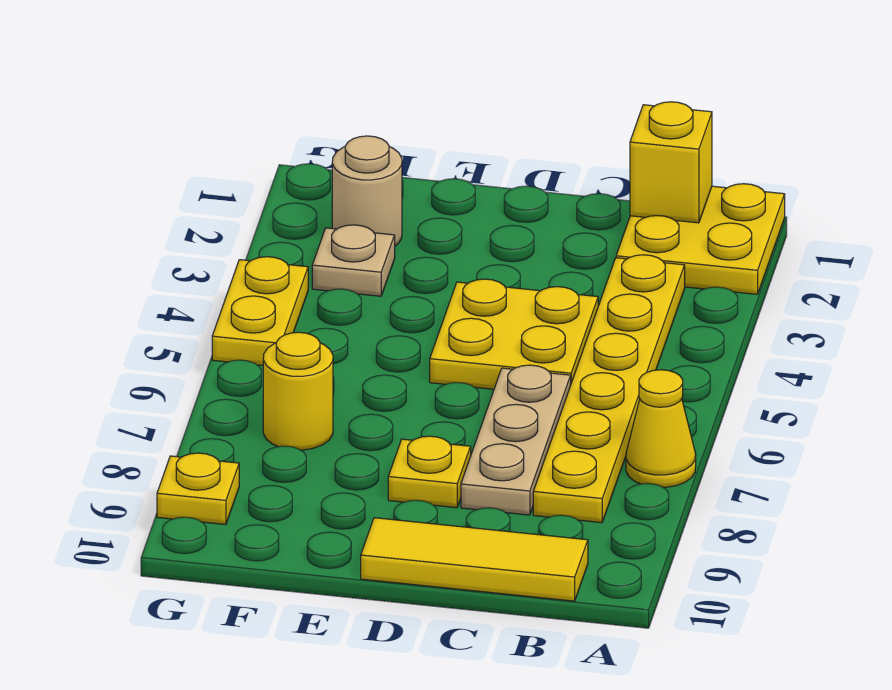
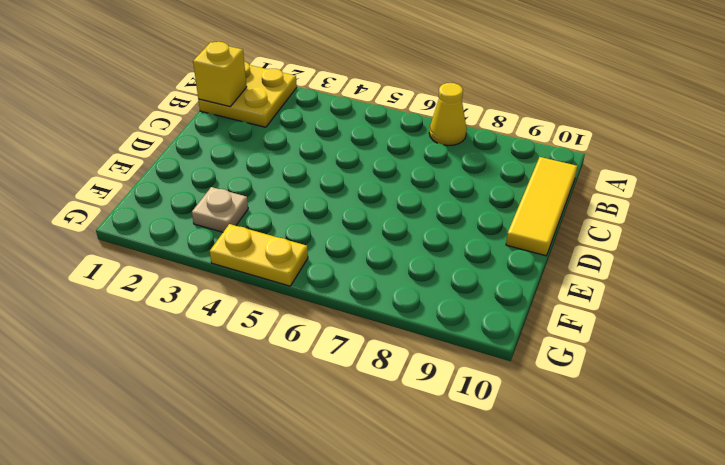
none -> yellow plate B3:B8 level 1
none -> yellow plate C4:D5 level 1
none -> tan plate C6:C8 level 1

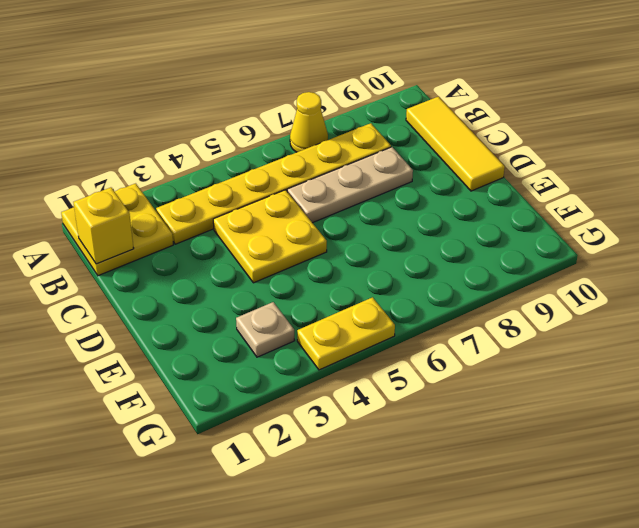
none -> yellow plate D8 level 1
none -> tan round brick F2 level 1
none -> yellow round brick F7 level 1

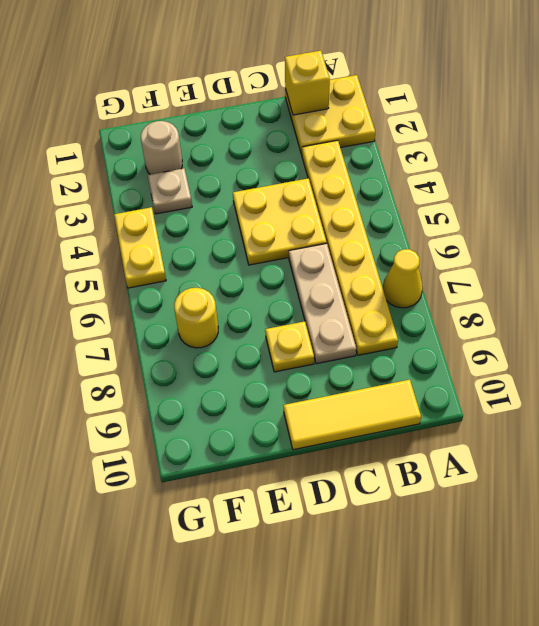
none -> yellow plate G9 level 1

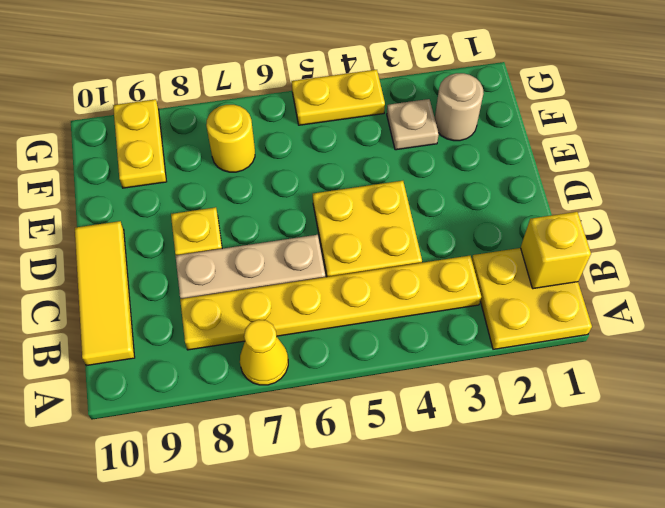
yellow plate F9:G9 level 1 -> yellow plate G9 level 1

